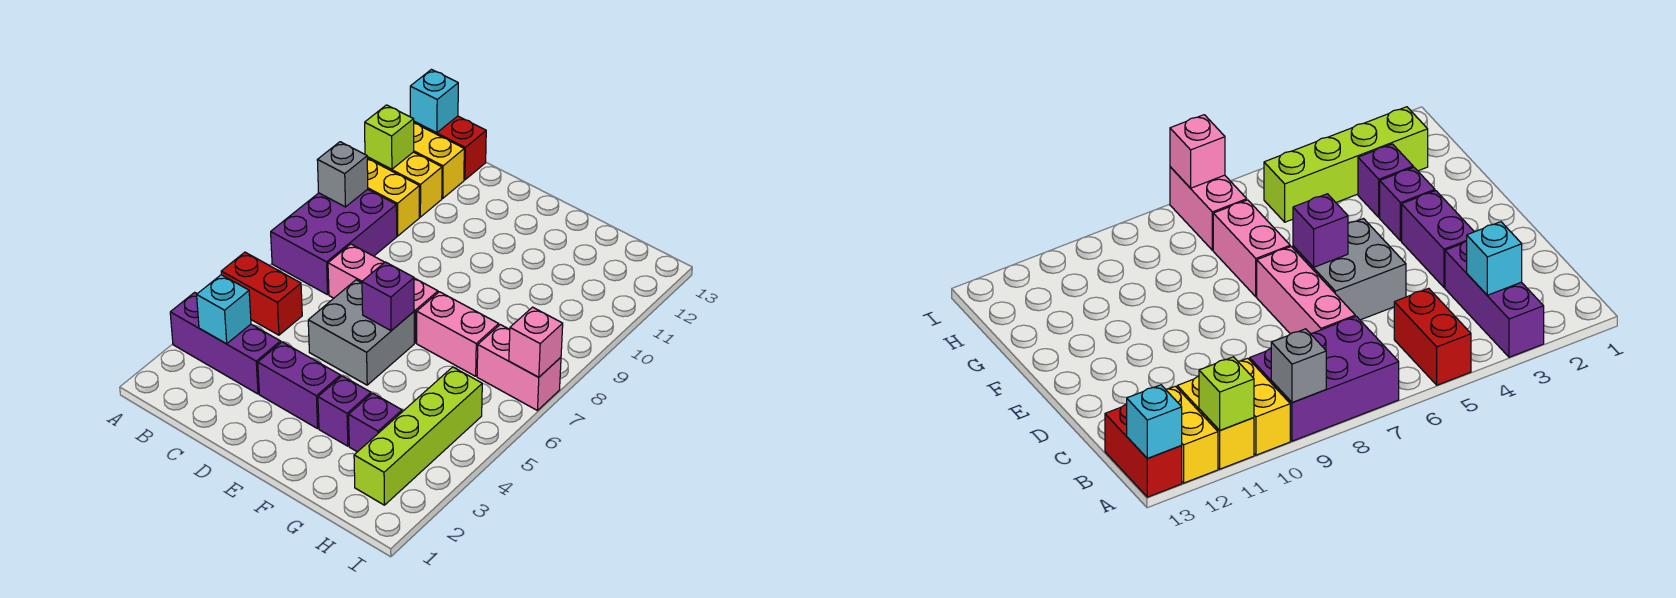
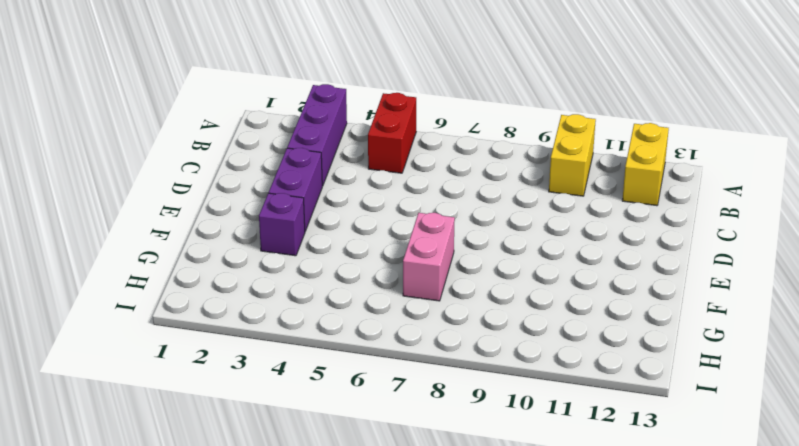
none -> purple brick A7:B9 level 1
none -> yellow brick A11:B11 level 1
none -> red brick A13:B13 level 1

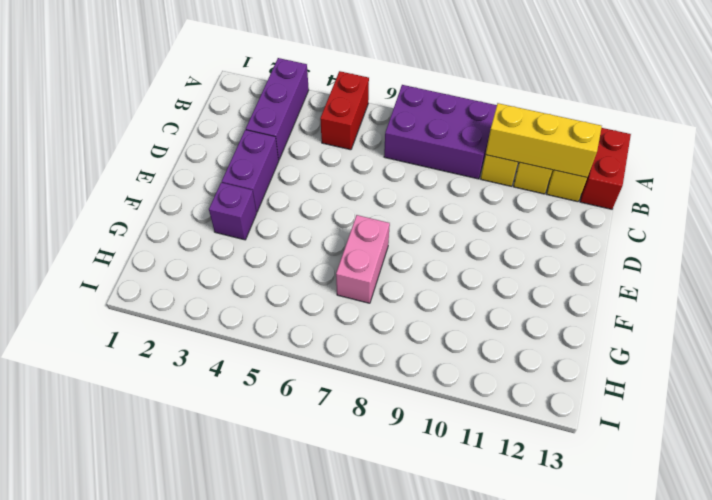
yellow brick B10:B12 level 2 -> none
none -> pink brick C7:E7 level 1
none -> grey brick D5:E6 level 1
none -> purple brick G3 level 1

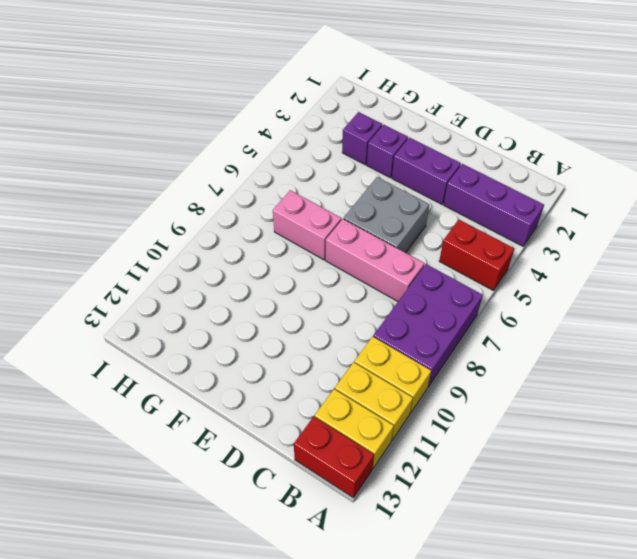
none -> lime brick H2:H5 level 1
none -> pink brick H7:I7 level 1
none -> grey brick A9 level 2

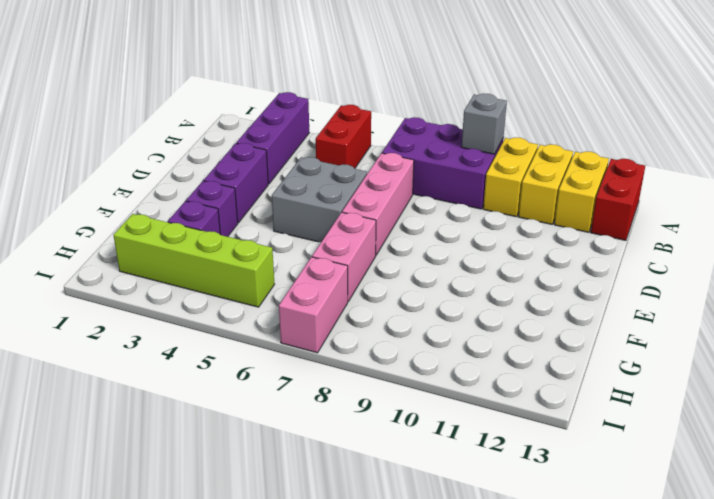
none -> lime brick A11 level 2
none -> cyan brick A13 level 2
none -> cyan brick B3 level 2

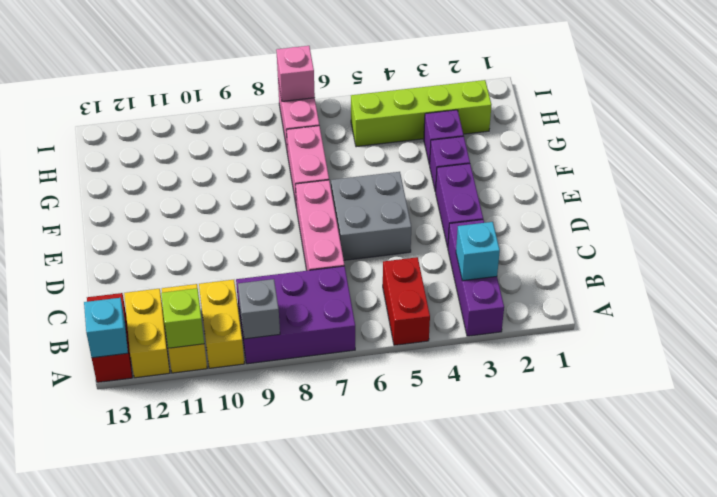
none -> purple brick E6 level 2

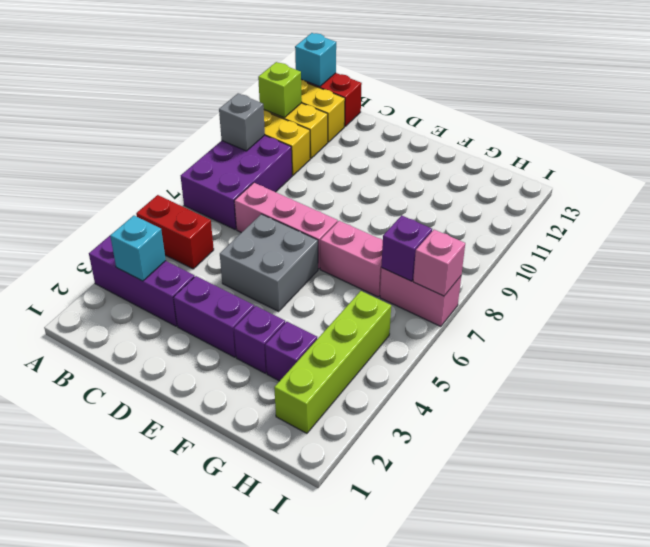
purple brick H7 level 2 -> purple brick E6 level 2

